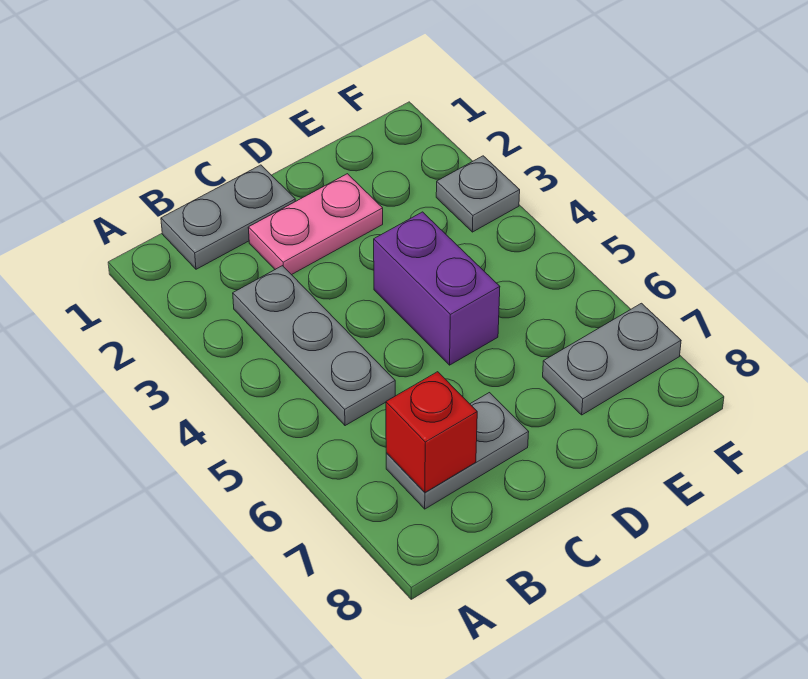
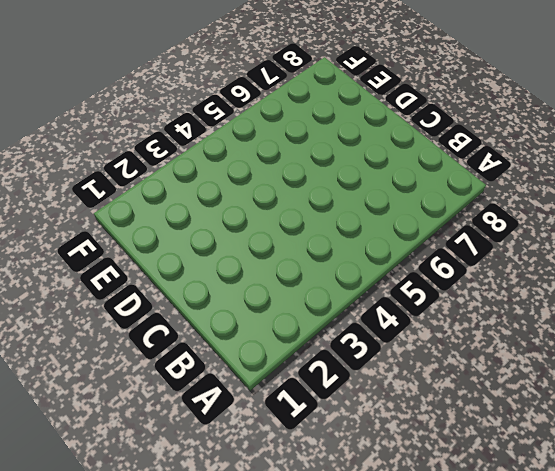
none -> grey plate B1:C1 level 1
none -> grey plate B3:B5 level 1

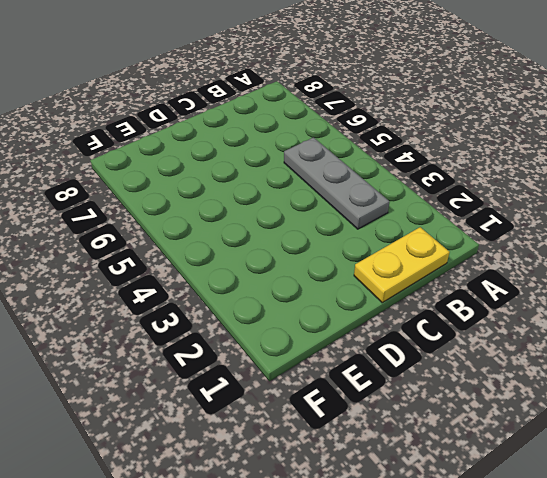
yellow plate B1:C1 level 1 -> grey plate B1:C1 level 1
none -> grey plate B7:C7 level 1
none -> pink plate C2:D2 level 1

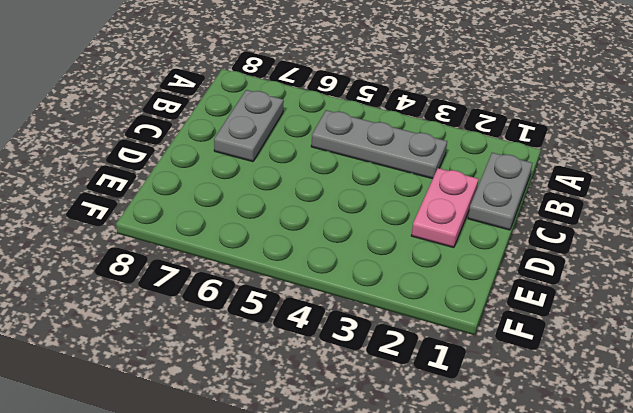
none -> purple brick D4:D5 level 1
none -> grey plate E7:F7 level 1

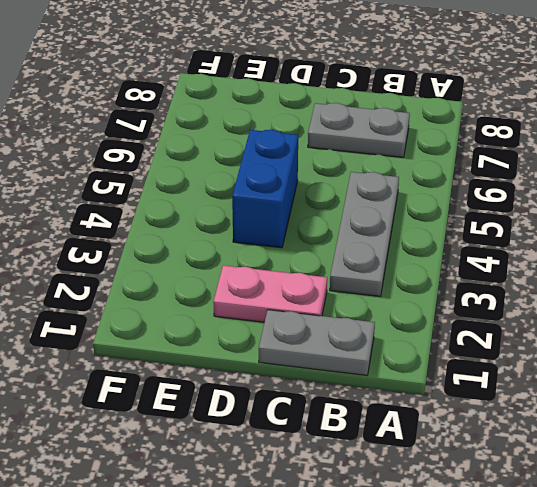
blue brick D4:D5 level 1 -> purple brick D4:D5 level 1
none -> grey plate E7:F7 level 1
none -> grey plate F3 level 1

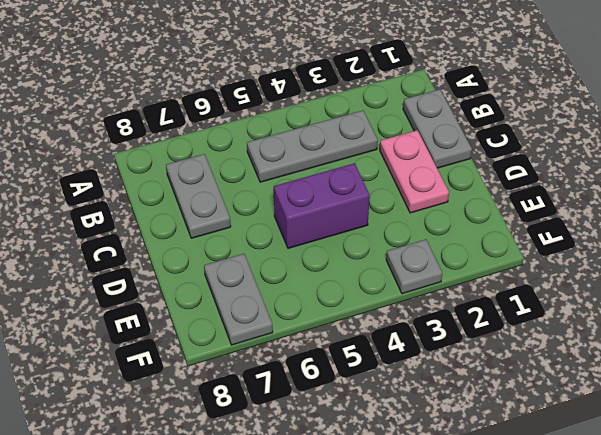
none -> red brick B7 level 2

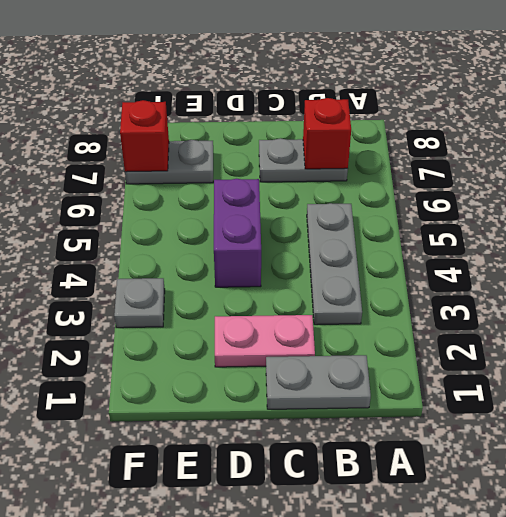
red brick F7 level 2 -> none

